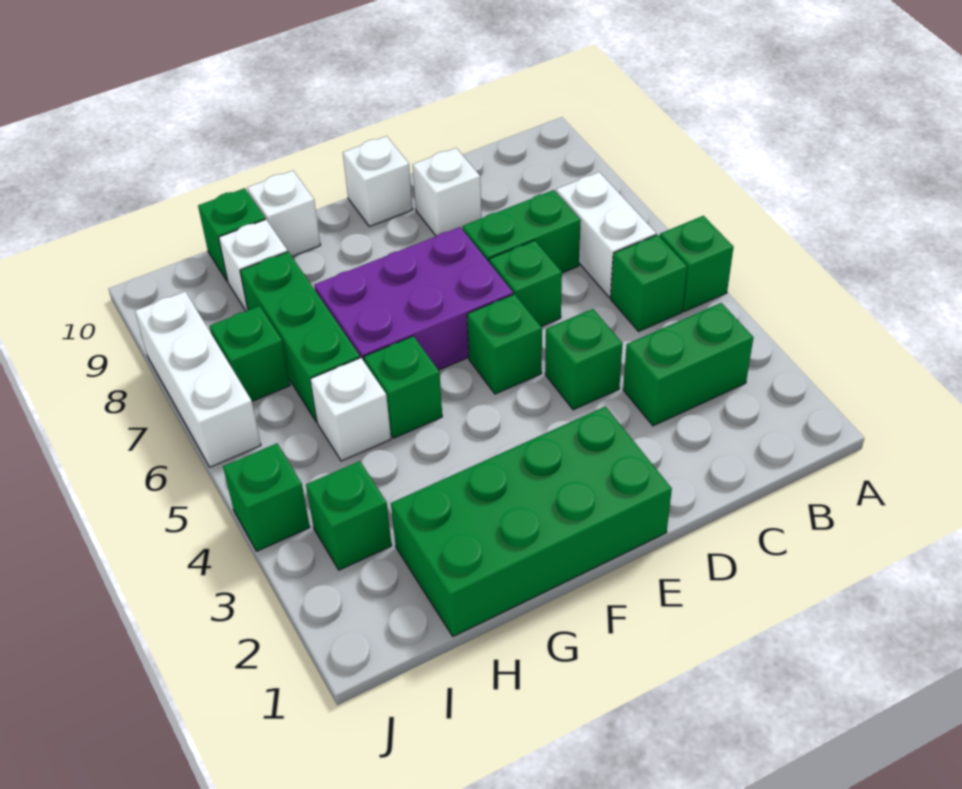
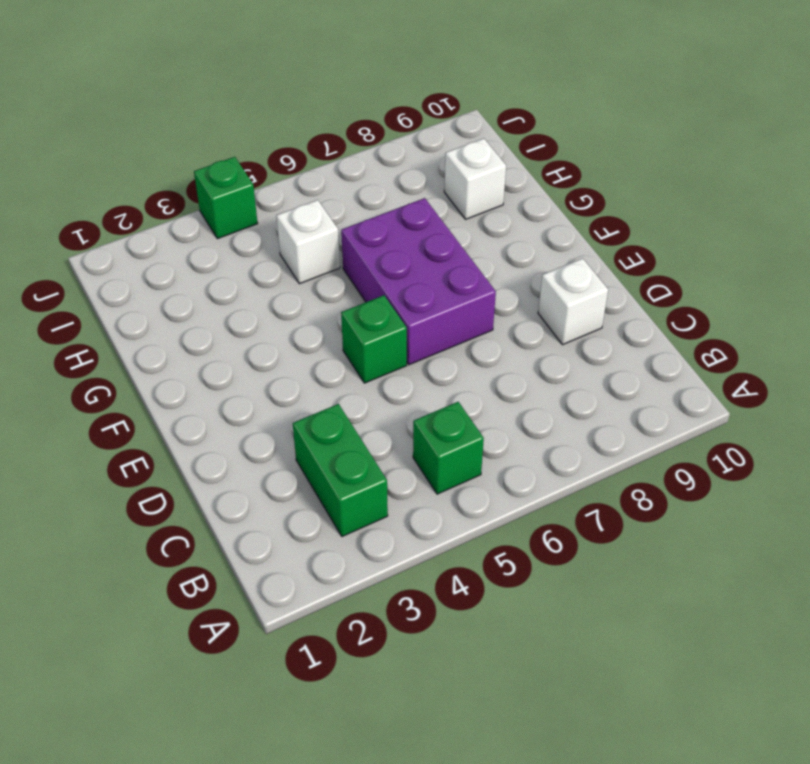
none -> green brick A5 level 1
none -> white brick B6:B7 level 1
none -> green brick C7:D7 level 1

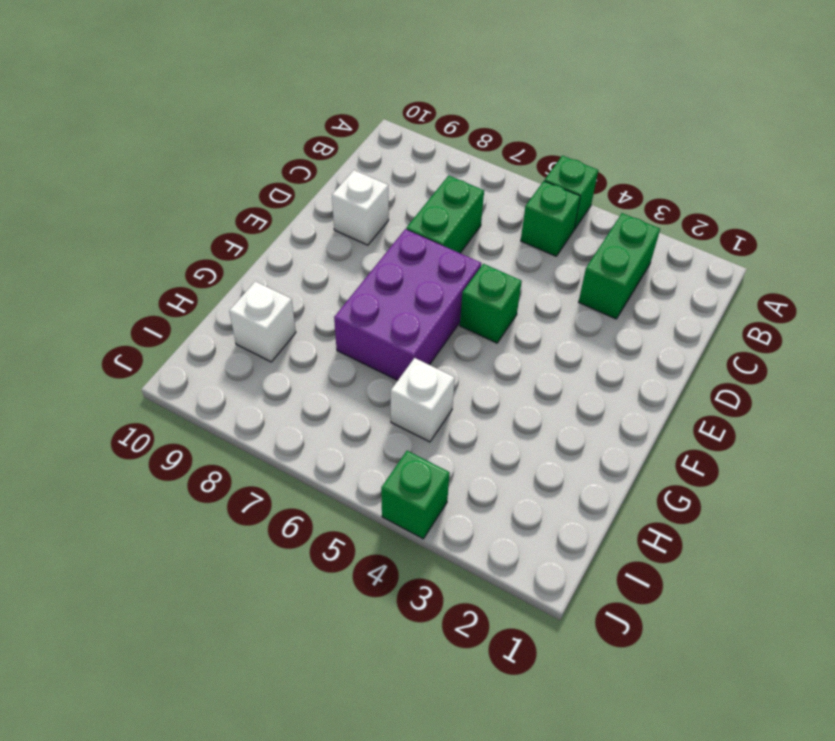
none -> white brick B6:B7 level 1
none -> green brick D4 level 1
none -> green brick D6 level 1

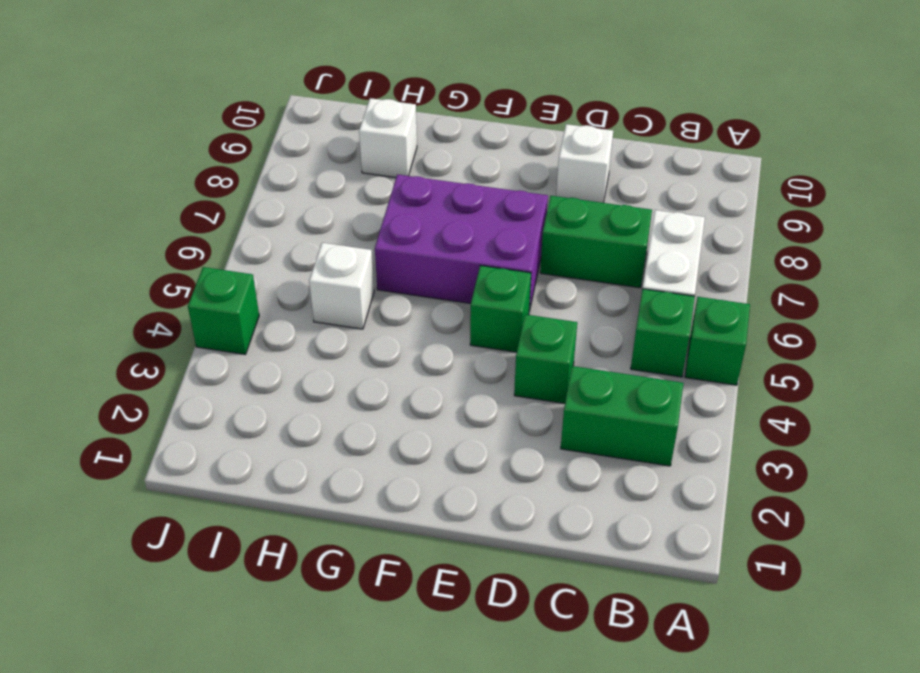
none -> green brick D6 level 1
none -> green brick E1:H2 level 1
none -> white brick E10 level 1

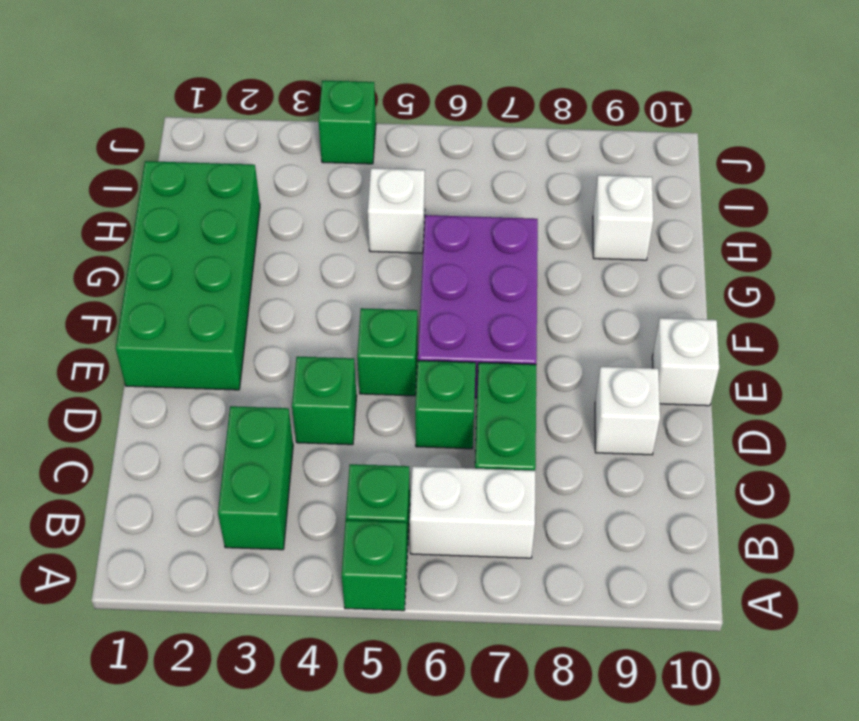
none -> green brick G5 level 1
none -> white brick G10 level 1
none -> green brick H6:H8 level 1

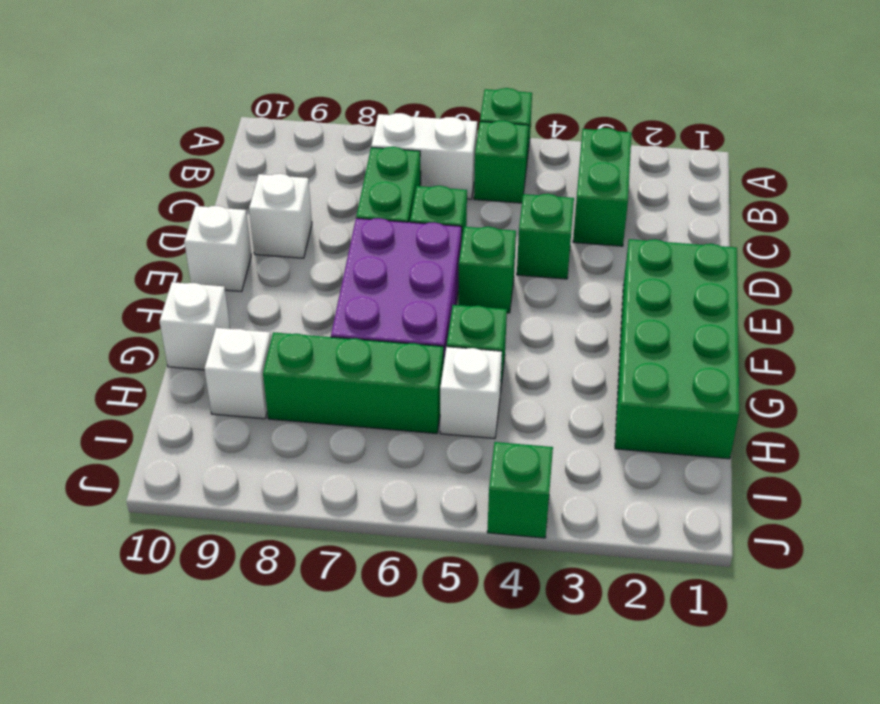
none -> green brick H10 level 1
none -> green brick I3 level 1
none -> green brick I7 level 1

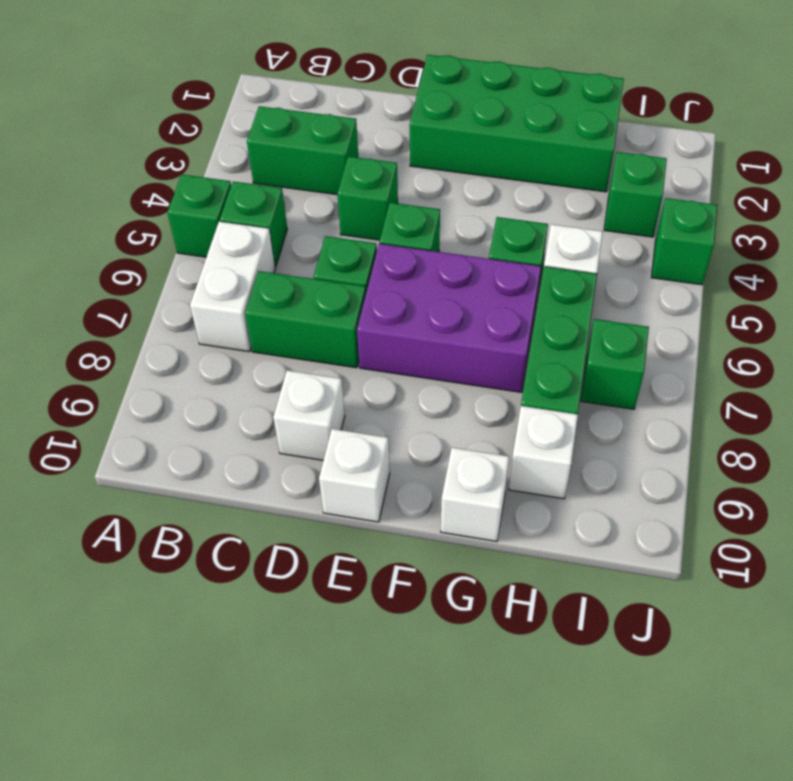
none -> green brick H10 level 1
none -> white brick J6:J8 level 1

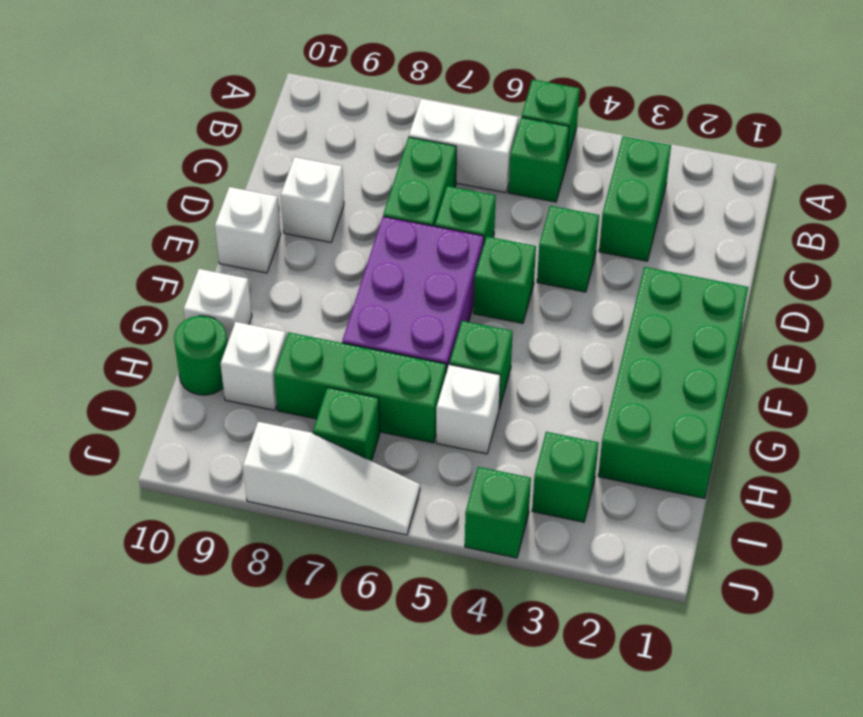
green round brick H10 level 1 -> green brick H10 level 1
white slope J6:J8 level 1 top 8 -> white brick J6:J8 level 1

